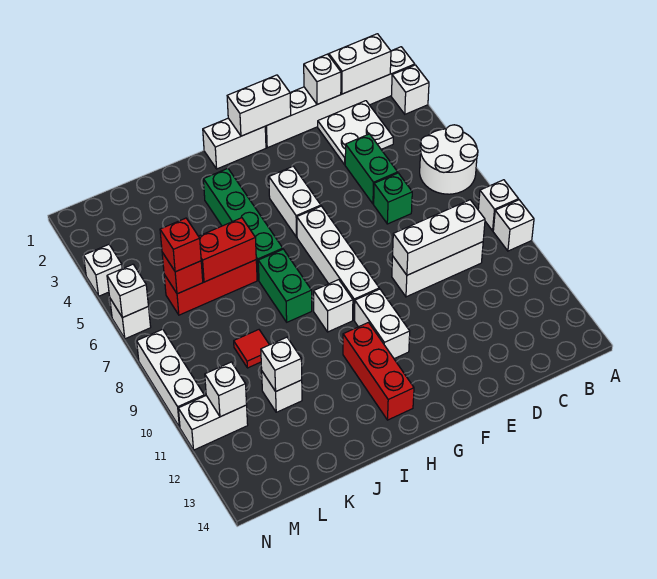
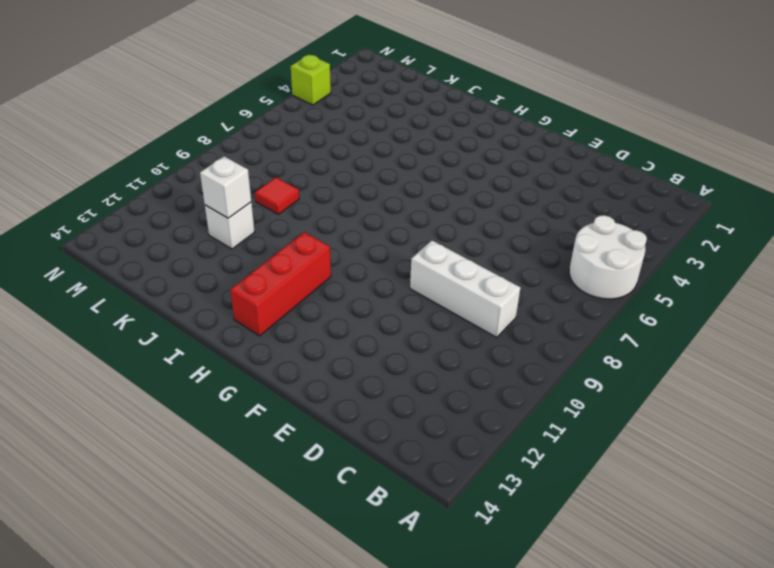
lime brick N4 level 1 -> white brick N4 level 1
none -> white brick A1:F1 level 1
none -> white brick A2 level 1
none -> white brick A8 level 1
none -> white brick A9 level 1

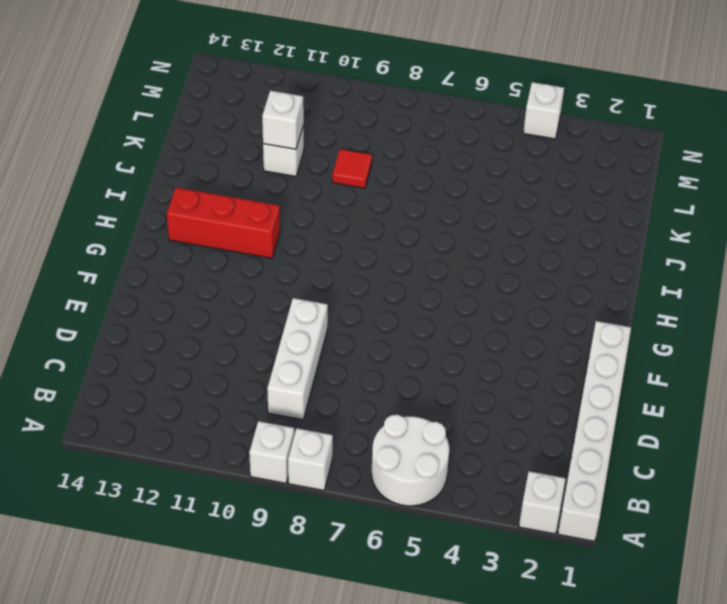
none -> white plate C2:D3 level 1
none -> green brick D4:D5 level 1
none -> green brick D6 level 1
none -> white brick G1:H1 level 1

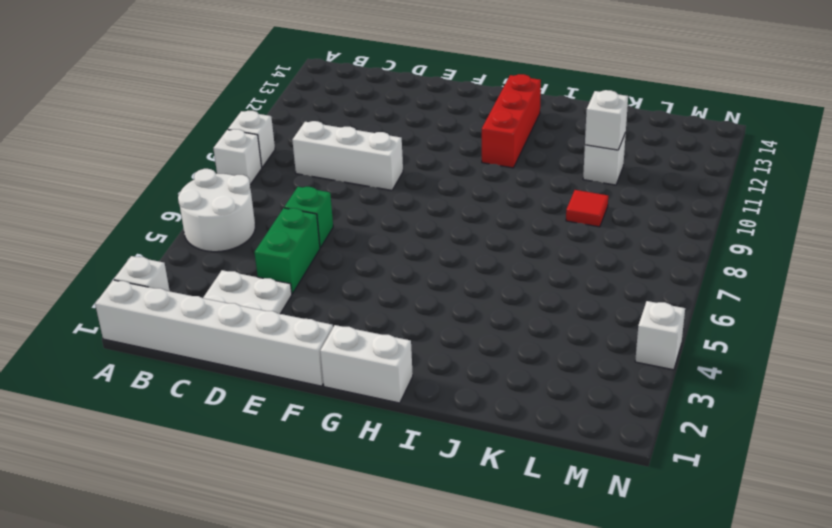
none -> white brick G4:G5 level 1
none -> white brick G6:G9 level 1
none -> white brick G10:G11 level 1
none -> white brick H9 level 1

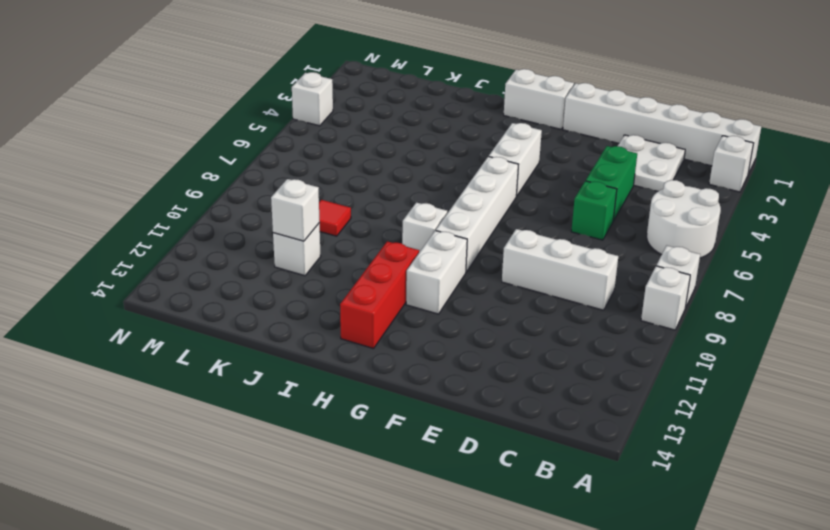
none -> green brick I3:I6 level 1
none -> green brick I7:I8 level 1
none -> red brick J6:L6 level 1
none -> white brick M11:N11 level 1

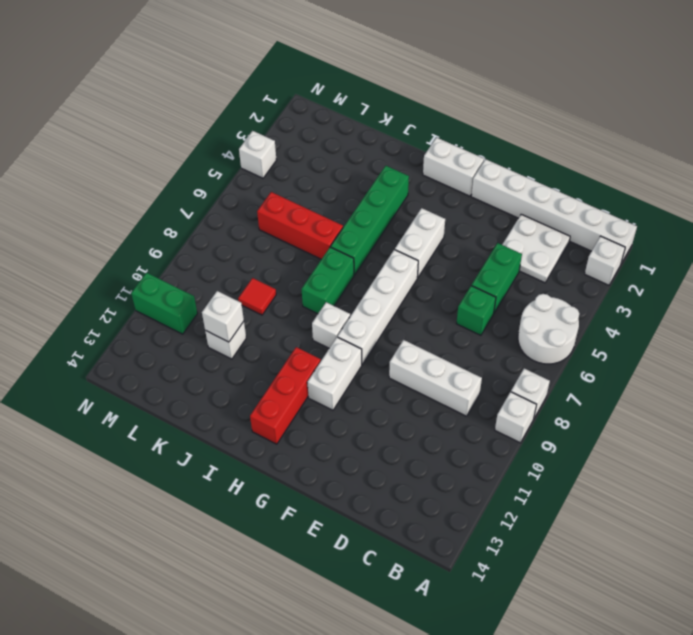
green brick M11:N11 level 1 -> white brick M11:N11 level 1
none -> white brick N6 level 1
none -> white brick N8:N10 level 1
none -> white brick B1:C1 level 2
none -> white brick C9:E9 level 2

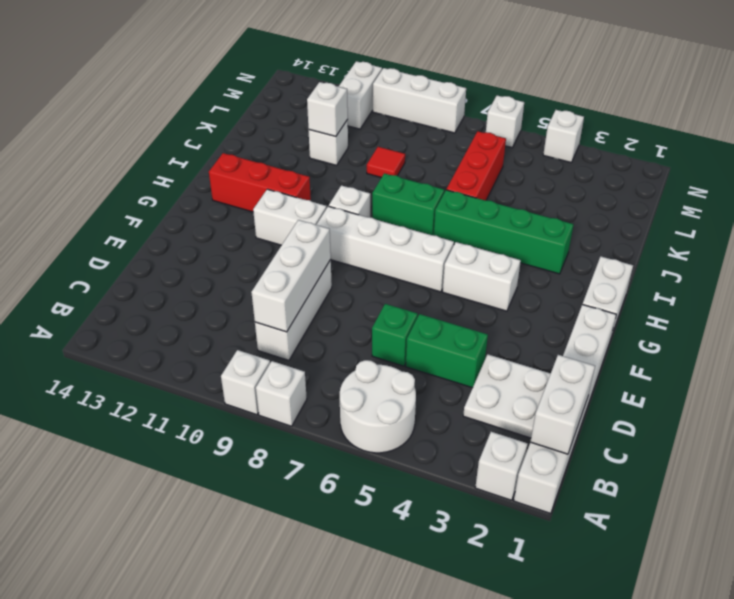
none -> white brick D1 level 2
none -> white brick F1:G1 level 2
none -> red brick J6:K6 level 2
none -> red brick L6 level 2

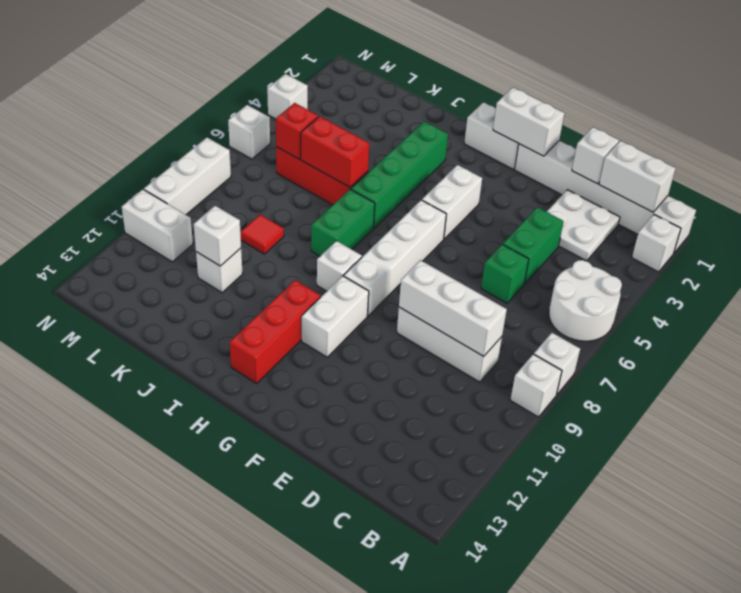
none -> white brick M11 level 2
none -> white brick N6 level 2
none -> red brick L6 level 3

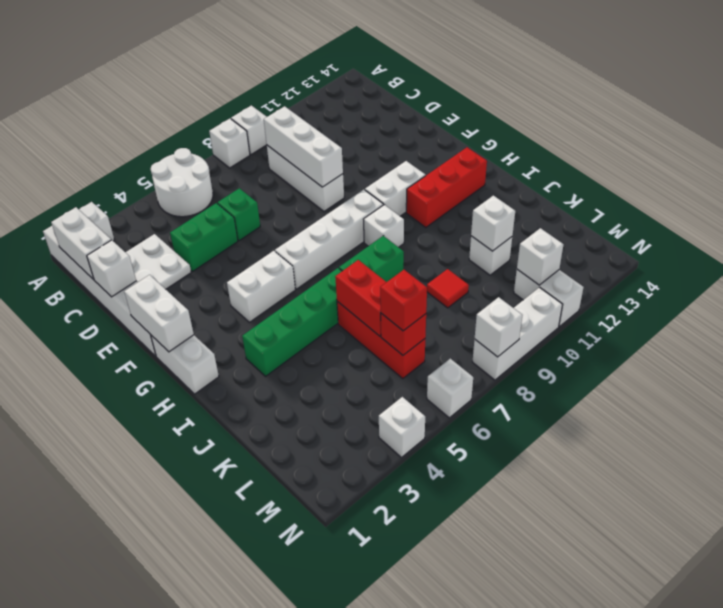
white brick N8 level 2 -> white brick N6 level 2

